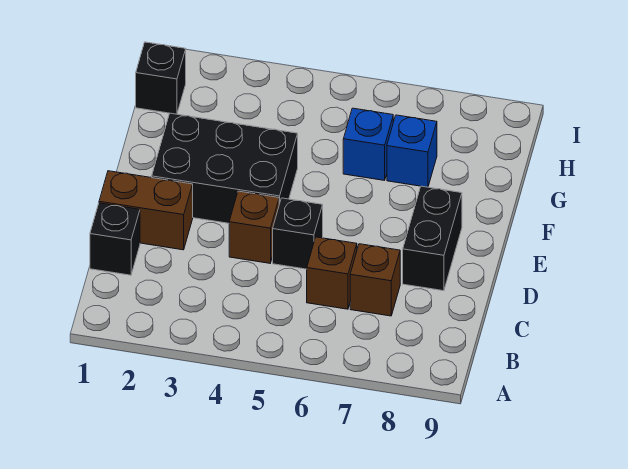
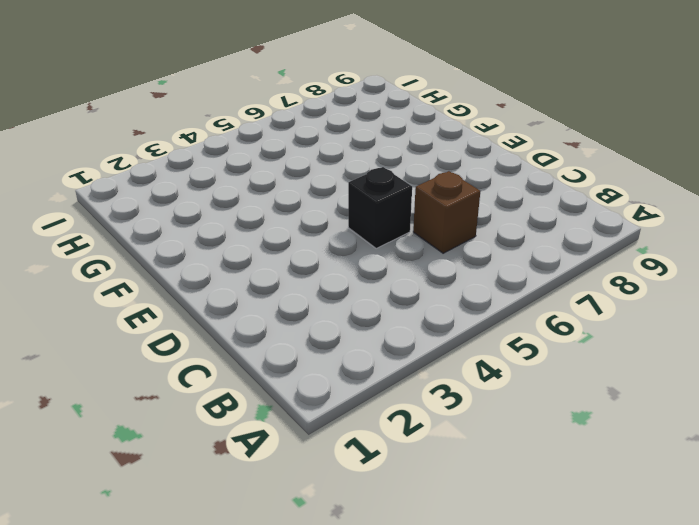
none -> black brick C1 level 1
none -> brown brick C7 level 1

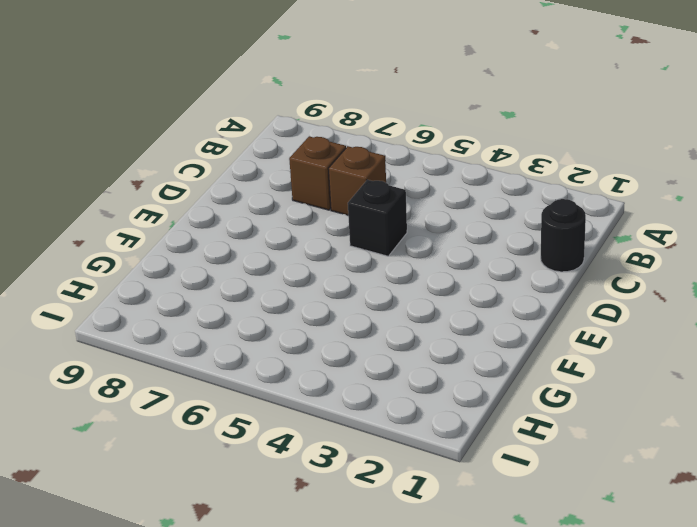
black round brick C1 level 1 -> black brick C1 level 1
none -> brown brick D1:D2 level 1
none -> brown brick D4 level 1

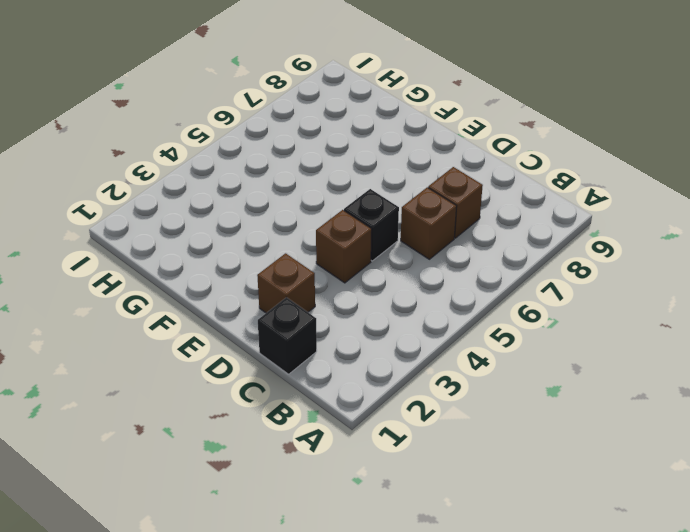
brown brick D2 level 1 -> brown brick D1:D2 level 1
none -> black brick D8:E8 level 1
none -> black brick E2:F4 level 1

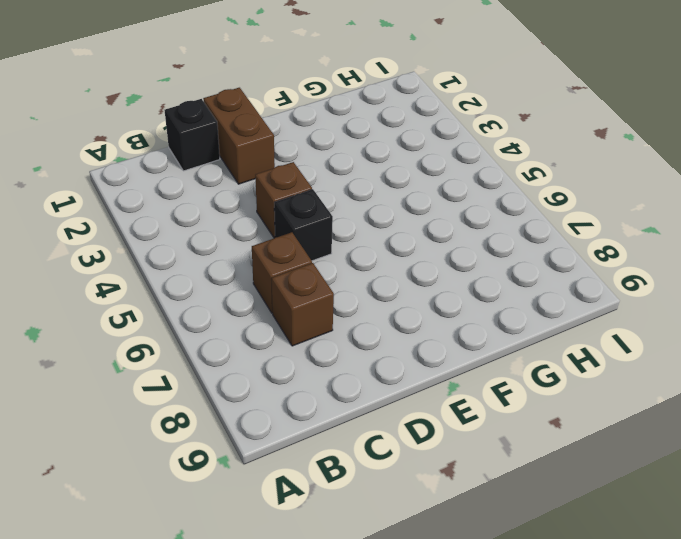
none -> black brick D8:E8 level 1
none -> black brick E2:F4 level 1

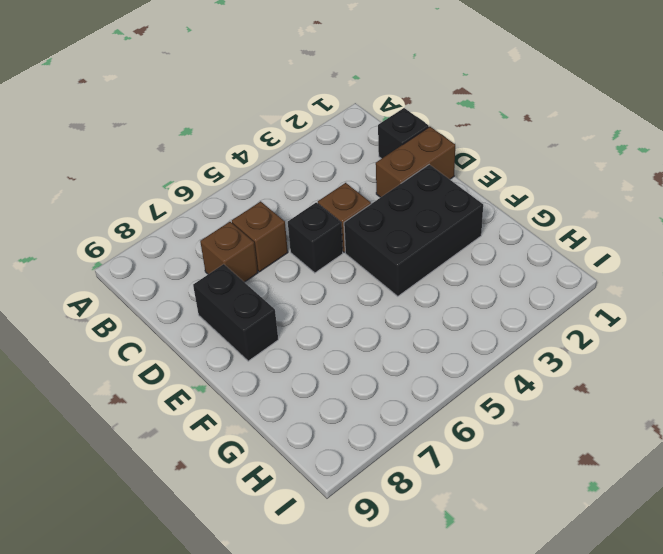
none -> blue brick G6 level 1
none -> blue brick G7 level 1

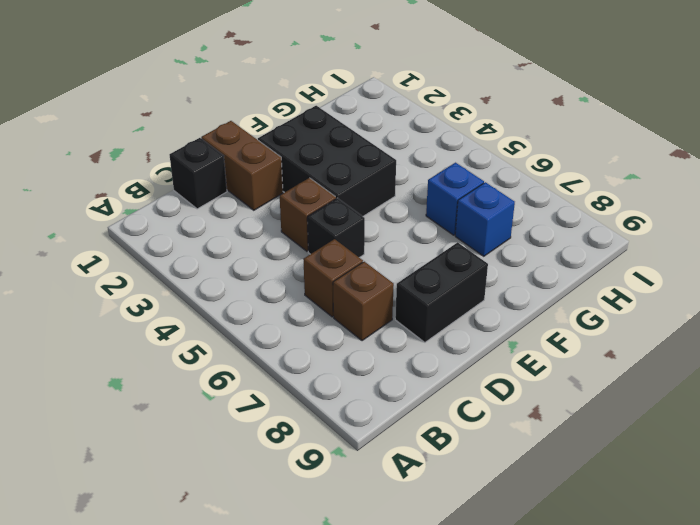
none -> black brick H1 level 1

